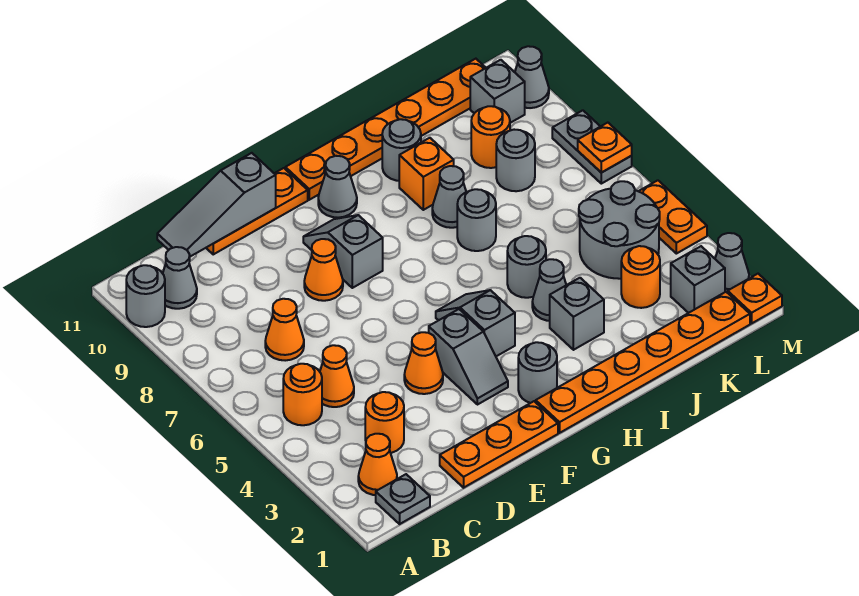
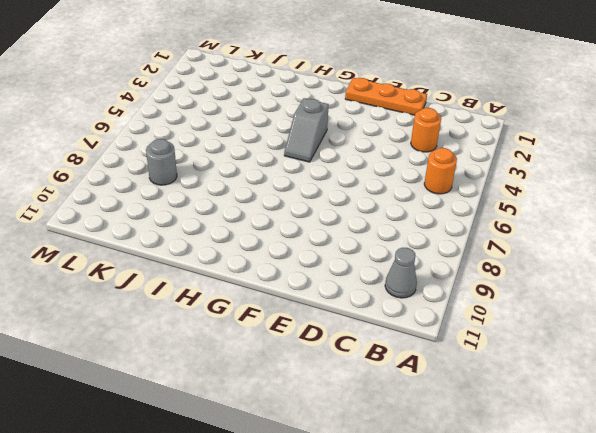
none -> grey round brick A10 level 1
none -> grey plate B1 level 1
none -> orange cone B2 level 1
none -> orange cone C5 level 1

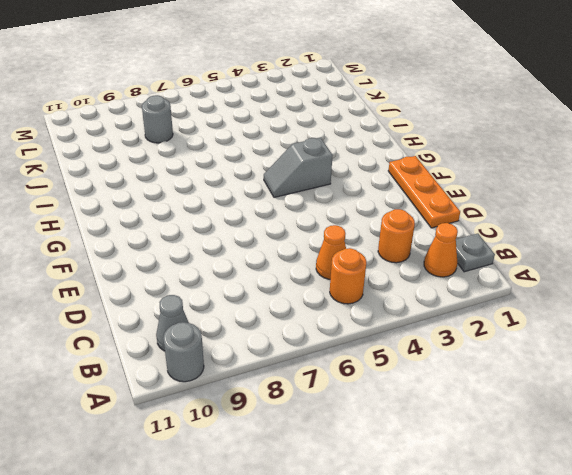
none -> orange cone C7 level 1
none -> orange plate D11:F11 level 1
none -> orange cone E4 level 1
none -> orange cone E8 level 1

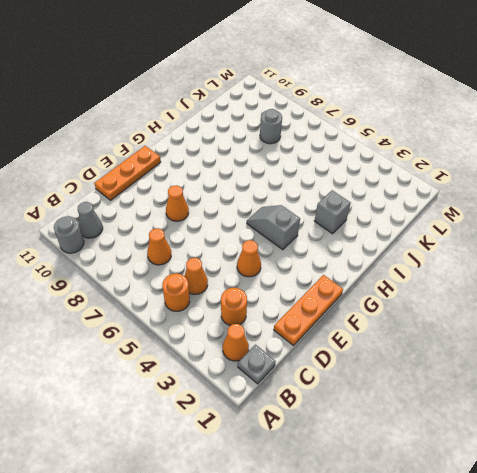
none -> grey slope F3:F4 level 1 top 4
none -> grey slope F8:F9 level 1 top 8
none -> orange plate G1:L1 level 1
none -> grey round brick G2 level 1

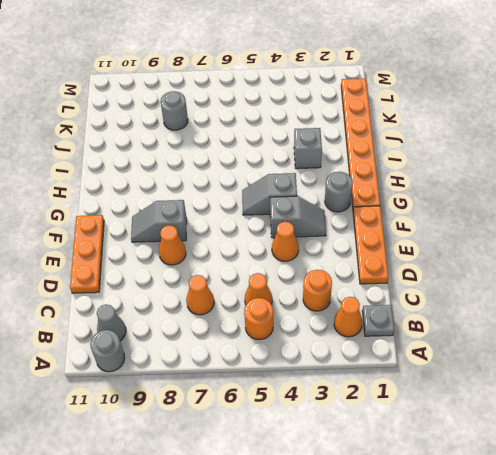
none -> grey cone G10 level 1
none -> orange plate G11:L11 level 1
none -> grey cone I4 level 1
none -> grey round brick I5 level 1

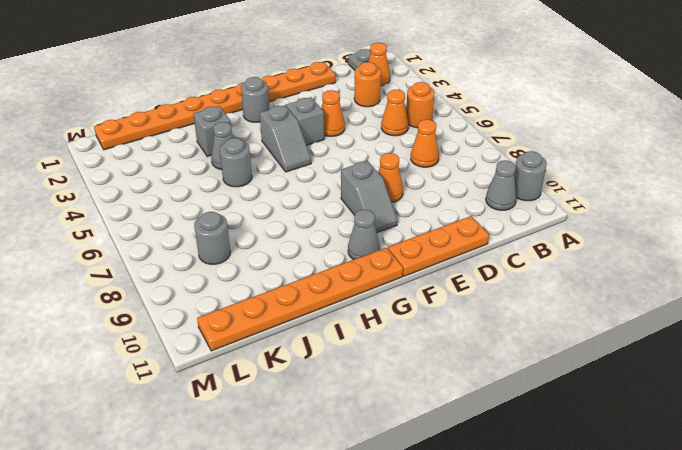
none -> grey round brick I7 level 1
none -> grey cone I8 level 1
none -> orange brick I9 level 1
none -> grey round brick I10 level 1

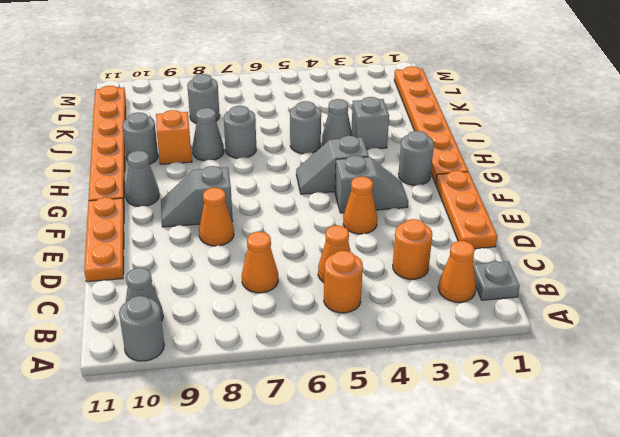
none -> orange round brick K3 level 1
none -> grey round brick K4:L5 level 1
none -> orange round brick K9 level 1
none -> grey brick L2 level 1

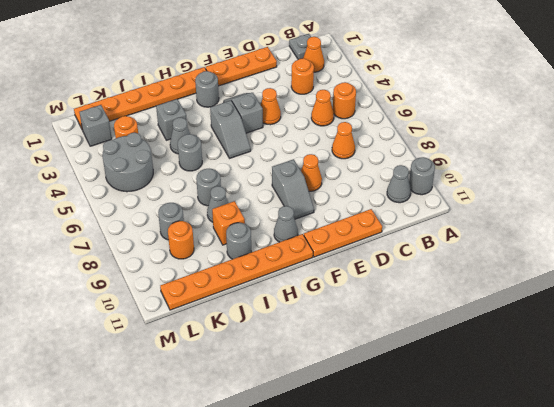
none -> grey brick L10 level 1
none -> orange plate M1 level 1
none -> grey cone M2 level 1
none -> orange plate M4:M5 level 1

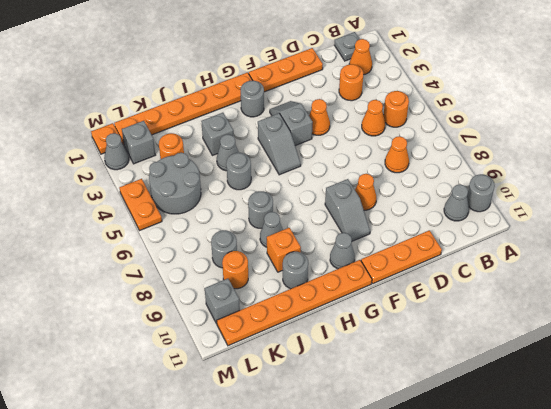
none -> grey plate M7:M8 level 1
none -> grey cone M10 level 1
none -> grey slope C11:E11 level 2 top E
none -> orange plate M7 level 2

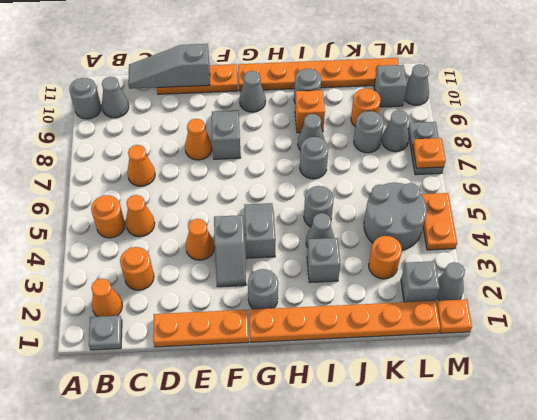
grey cone L8 level 1 -> none

